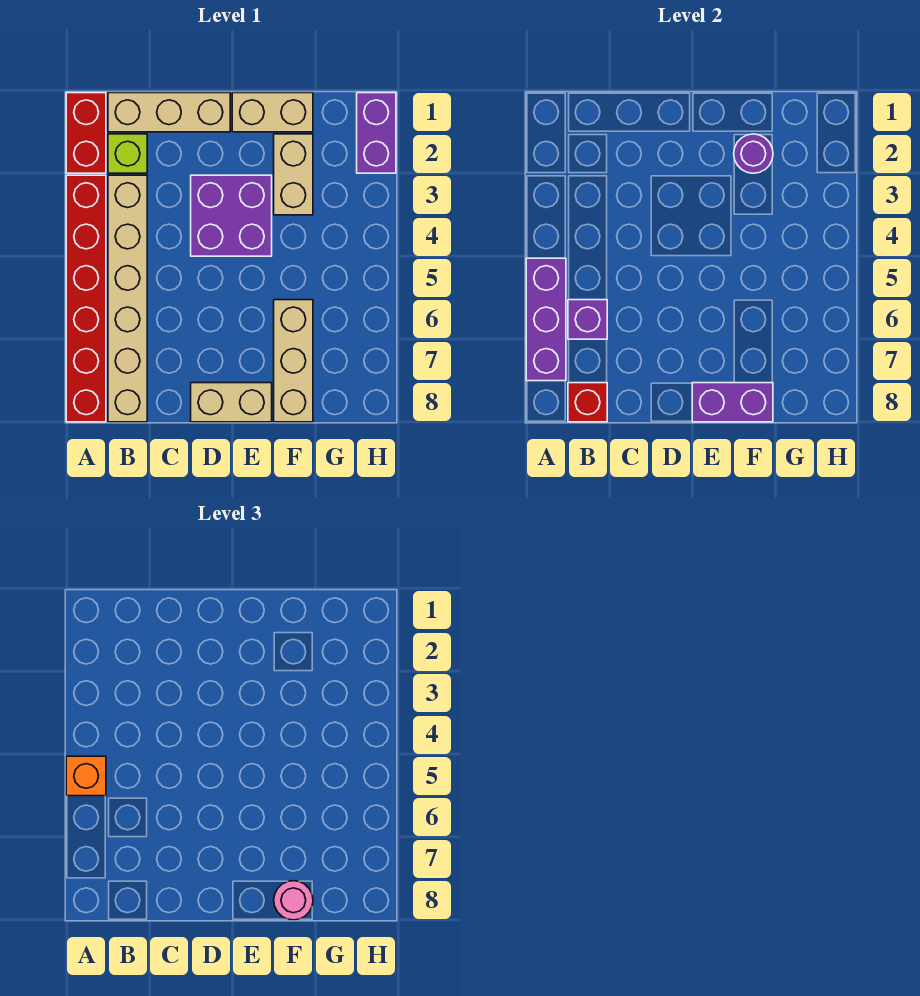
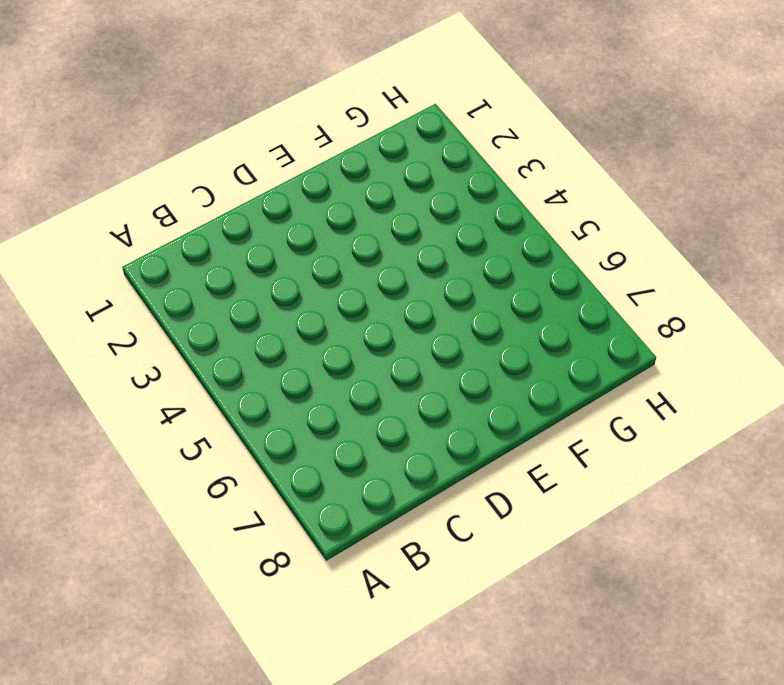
none -> red brick A1:A2 level 1
none -> red brick A3:A8 level 1
none -> tan brick B1:D1 level 1

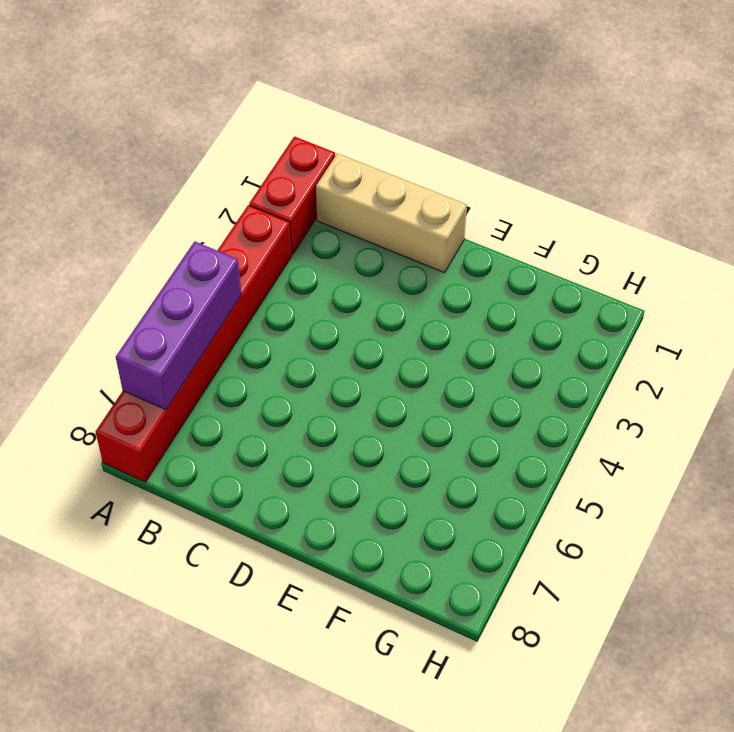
none -> lime brick B2 level 1
none -> tan brick B3:B8 level 1
none -> purple brick D3:E4 level 1

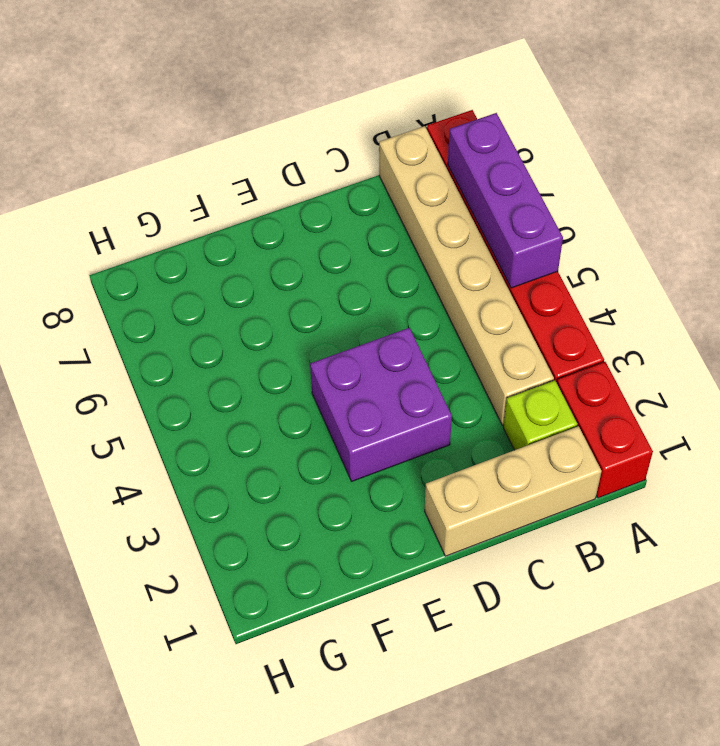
none -> tan brick D8:E8 level 1
none -> tan brick E1:F1 level 1
none -> tan brick F2:F3 level 1

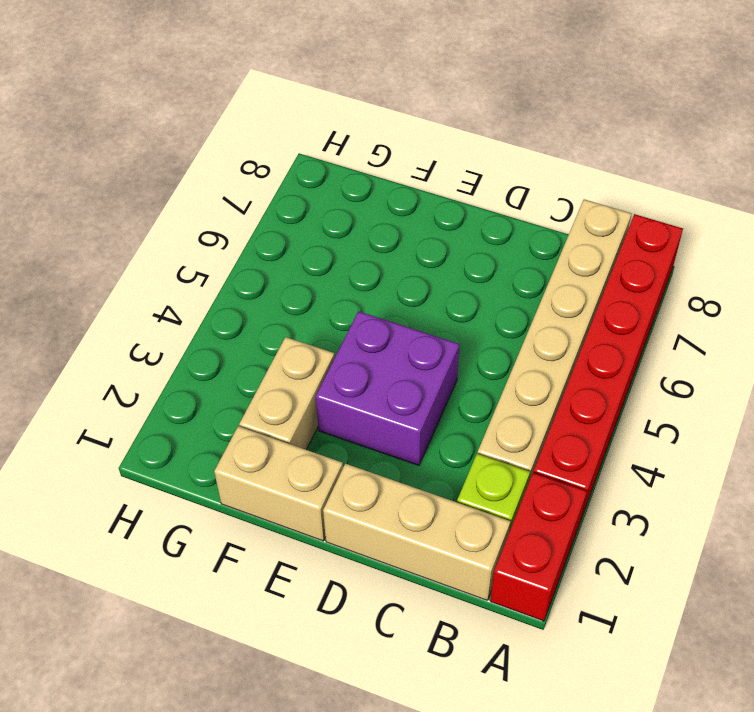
none -> tan brick D8:E8 level 1
none -> tan brick F6:F8 level 1
none -> purple brick H1:H2 level 1

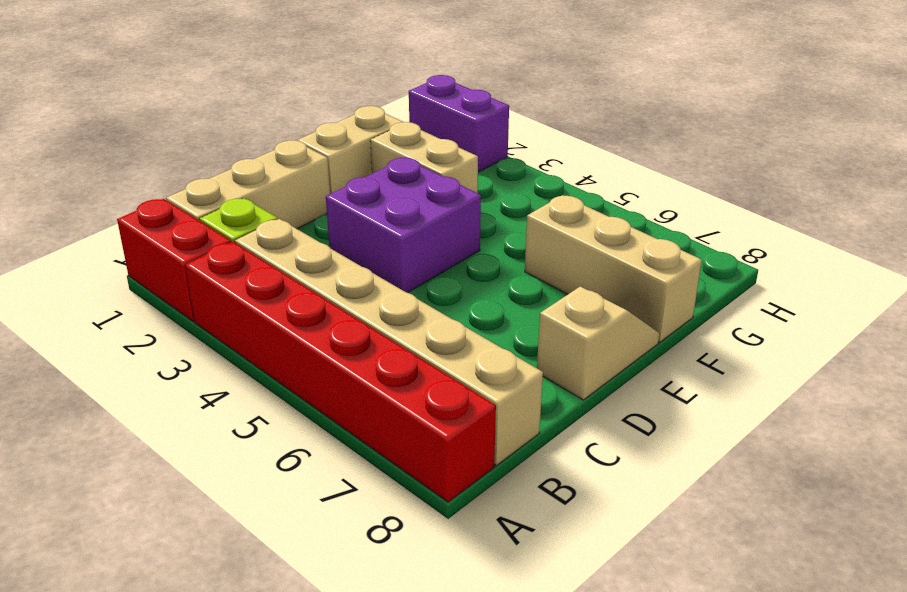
tan slope D8:E8 level 1 top D -> tan brick D8:E8 level 1
none -> purple brick A5:A7 level 2
none -> purple brick B6 level 2
none -> red brick B8 level 2

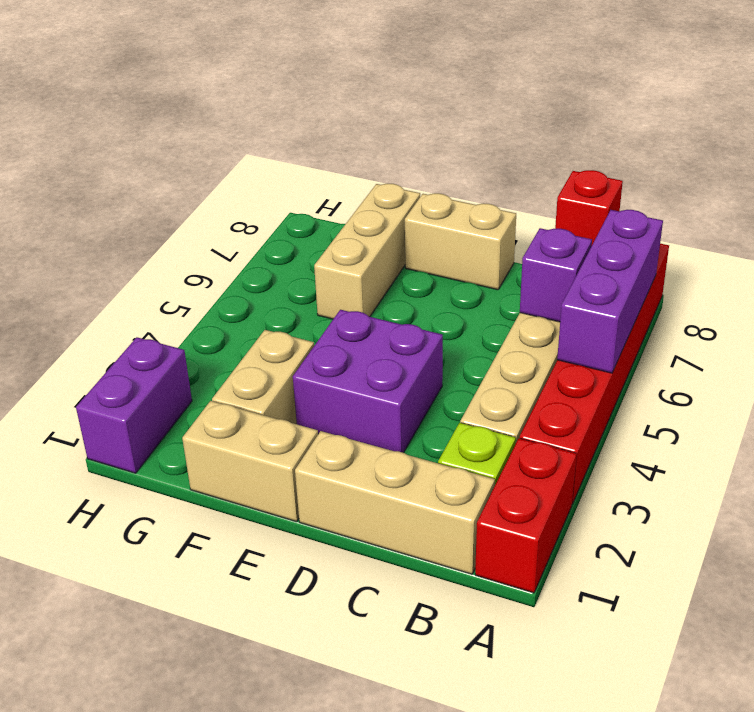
none -> purple brick E8:F8 level 2
none -> purple round brick F2 level 2
none -> orange brick A5 level 3

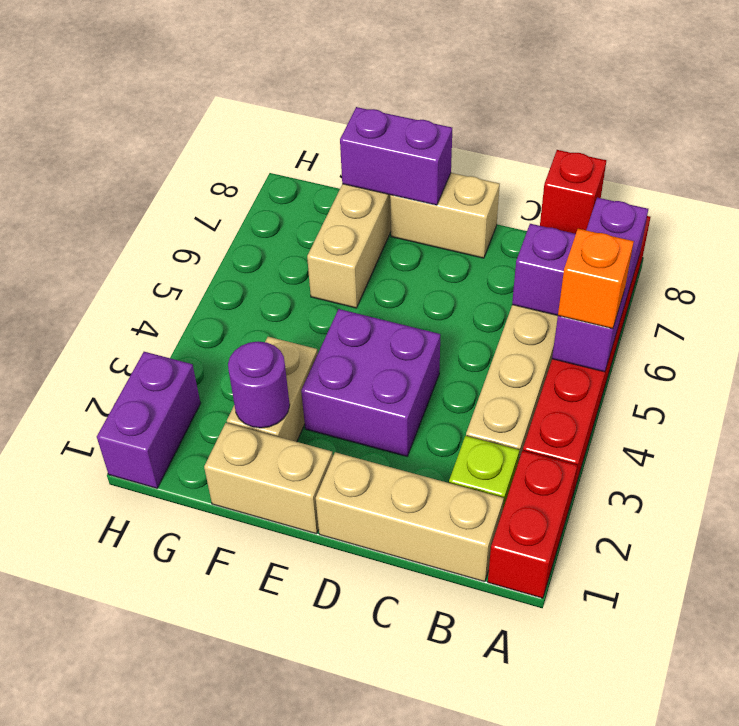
none -> pink round brick F8 level 3

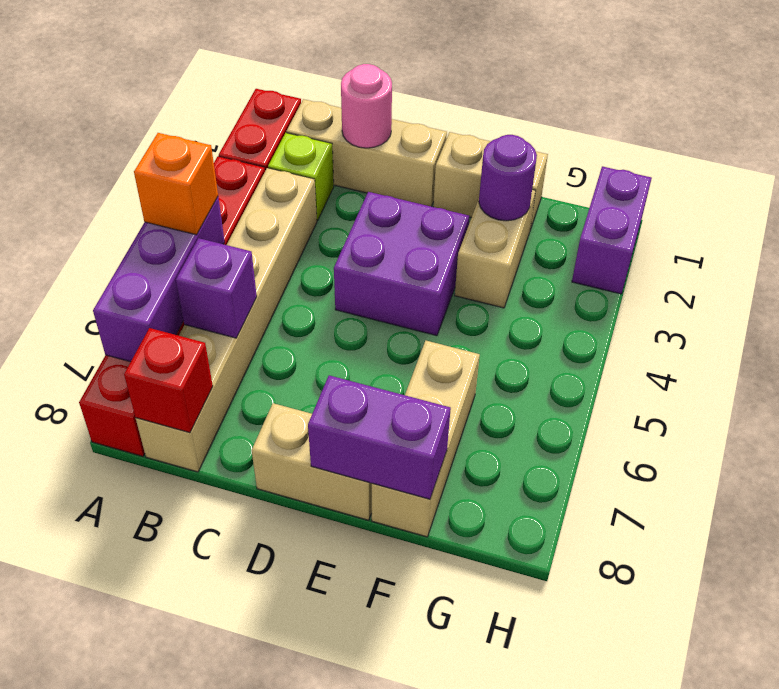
pink round brick C1 level 2 -> pink round brick F8 level 3

